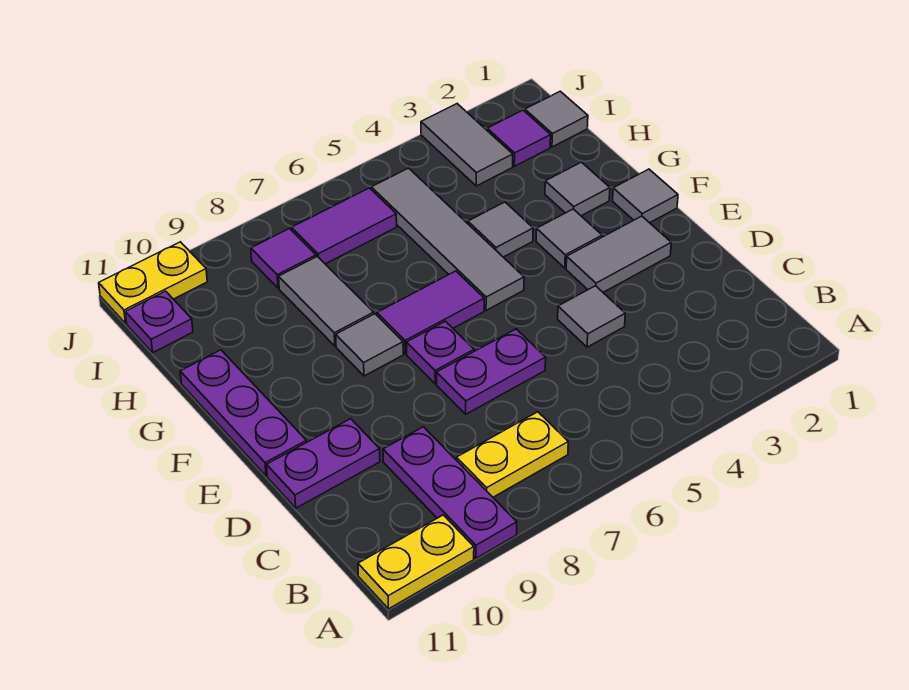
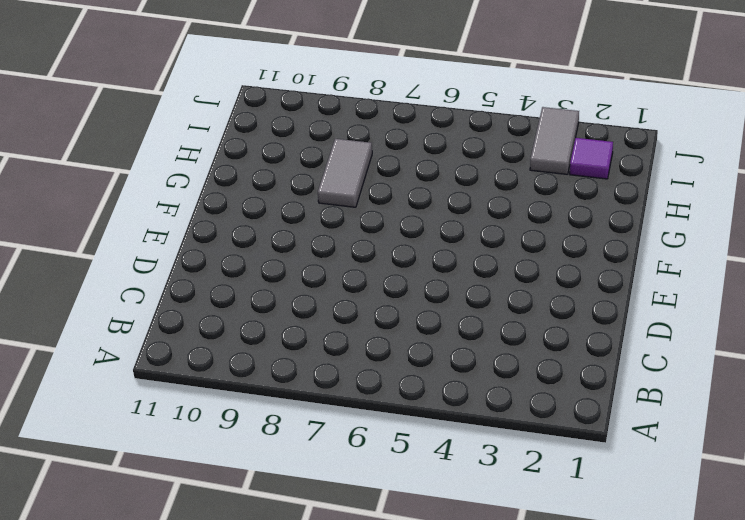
none -> purple plate A9:C9 level 1
none -> yellow plate A10:A11 level 1
none -> yellow plate B7:B8 level 1

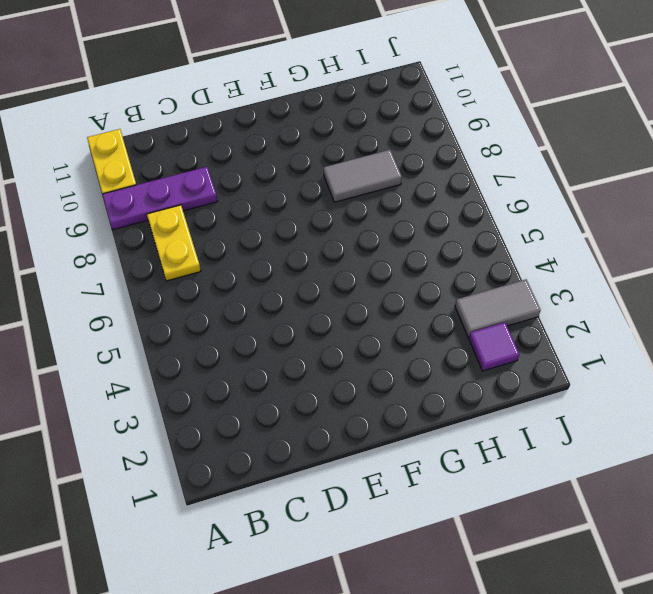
none -> grey tile D4 level 1
none -> purple plate D6:D7 level 1
none -> purple plate D10:D11 level 1

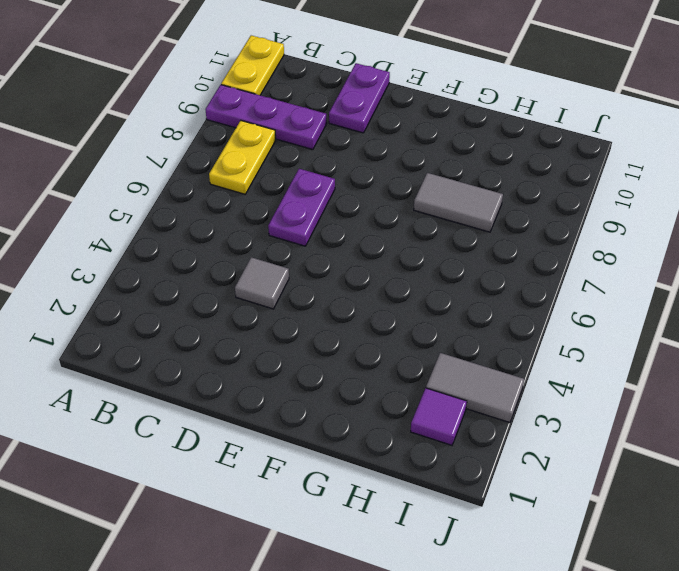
none -> grey tile E2:E3 level 1
none -> purple plate E7 level 1
none -> purple plate E11:G11 level 1

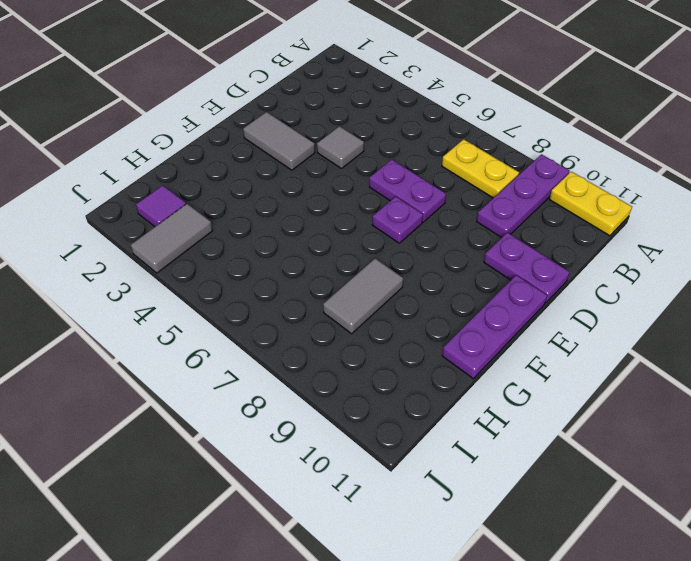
none -> grey tile F1 level 1
none -> grey tile F3 level 1
none -> grey tile F5:I5 level 1

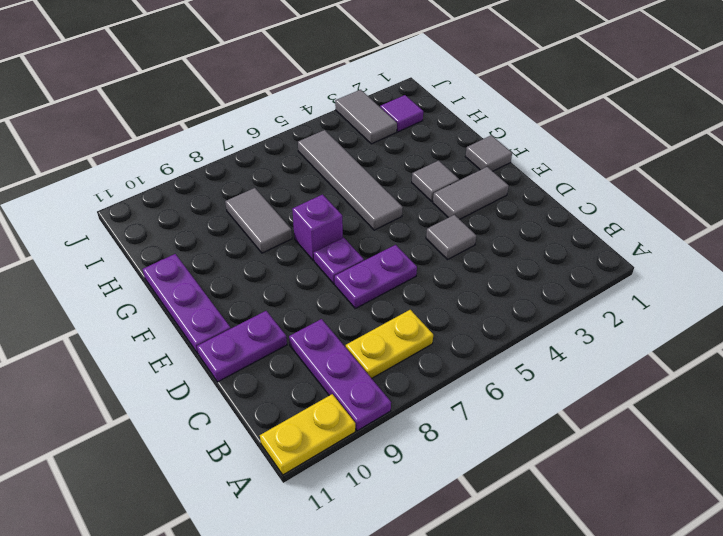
purple brick F7 level 1 -> purple tile F6:F7 level 1
none -> grey tile F8 level 1
none -> grey tile G2 level 1
none -> grey tile G4 level 1

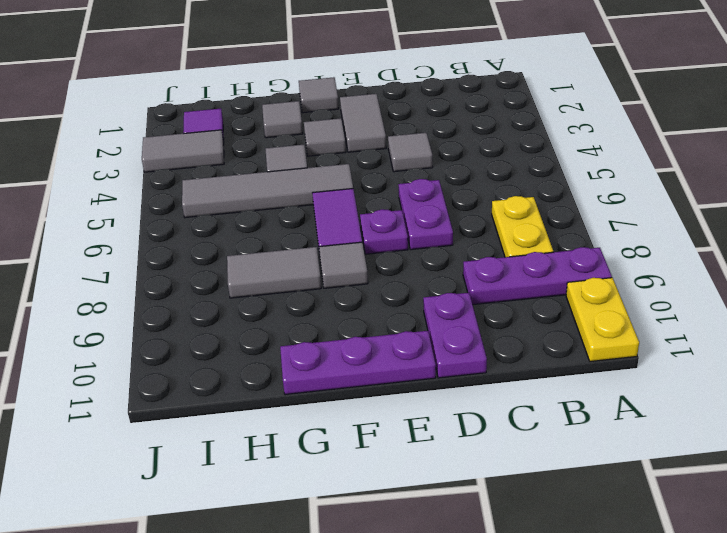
none -> grey tile I1 level 1
none -> purple tile I6:I7 level 1
none -> purple tile I8 level 1

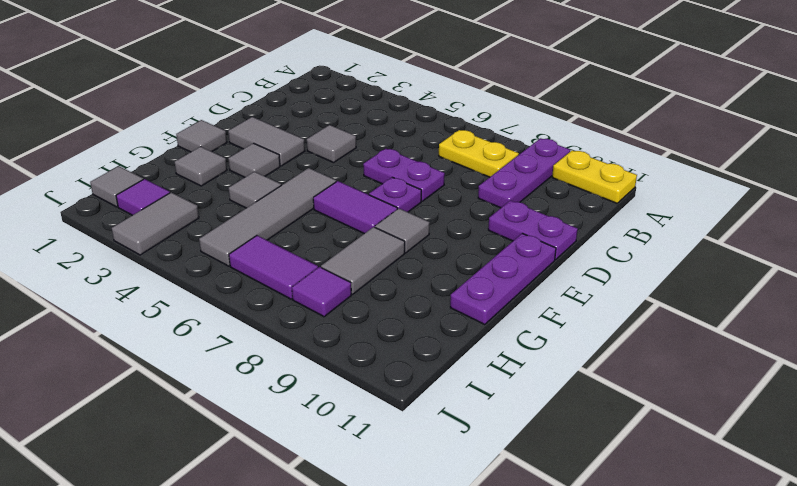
none -> purple plate I11 level 1
none -> yellow plate J10:J11 level 1

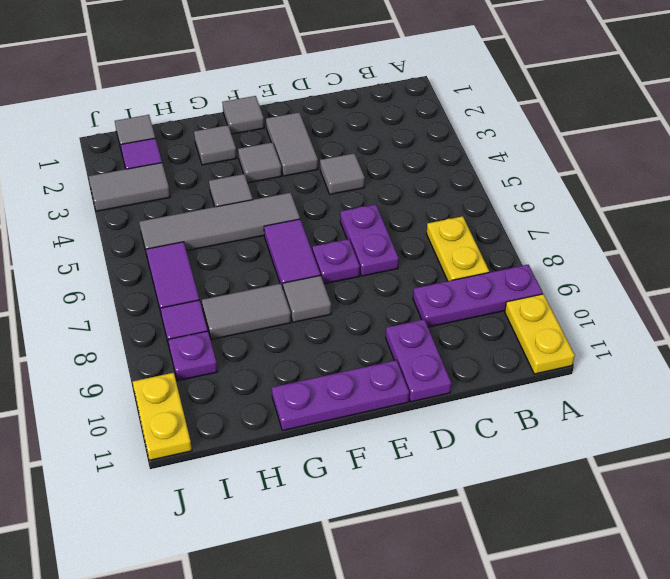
purple plate I9 level 1 -> purple plate I11 level 1

